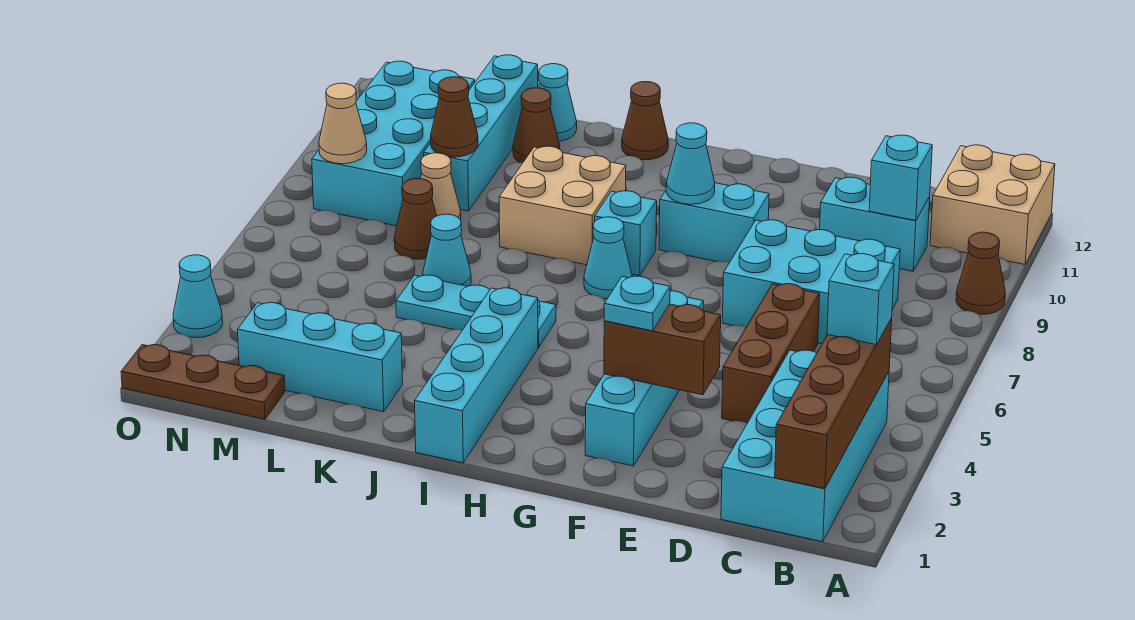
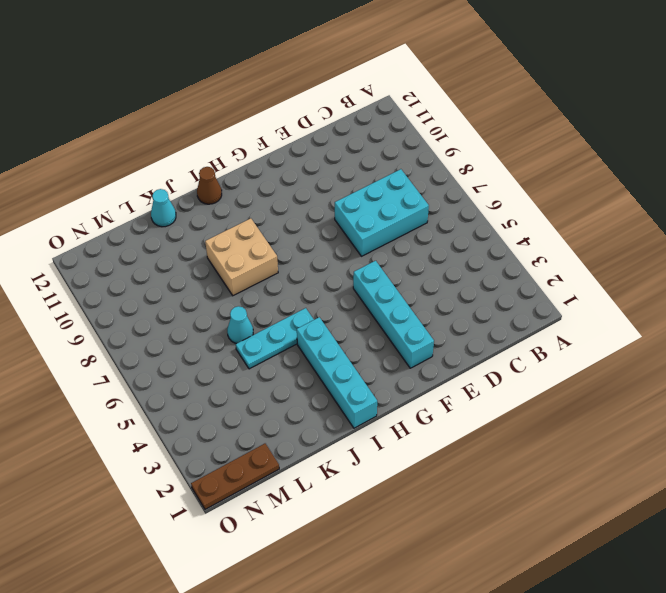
none -> brown cone A9 level 1
none -> tan brick A11:B12 level 1
none -> cyan brick B1:C4 level 1
none -> cyan brick C10:D10 level 1

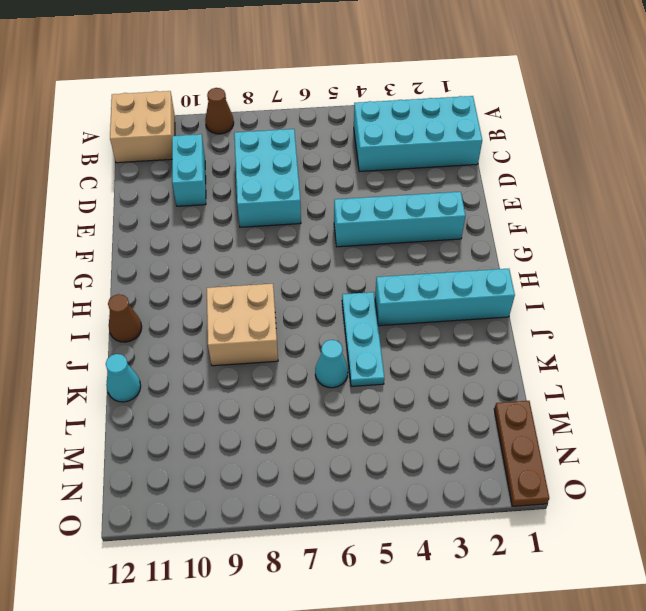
none -> brown brick D4:D6 level 1
none -> cyan brick F9:G9 level 1
none -> cyan cone H7 level 1
none -> cyan brick H8 level 1

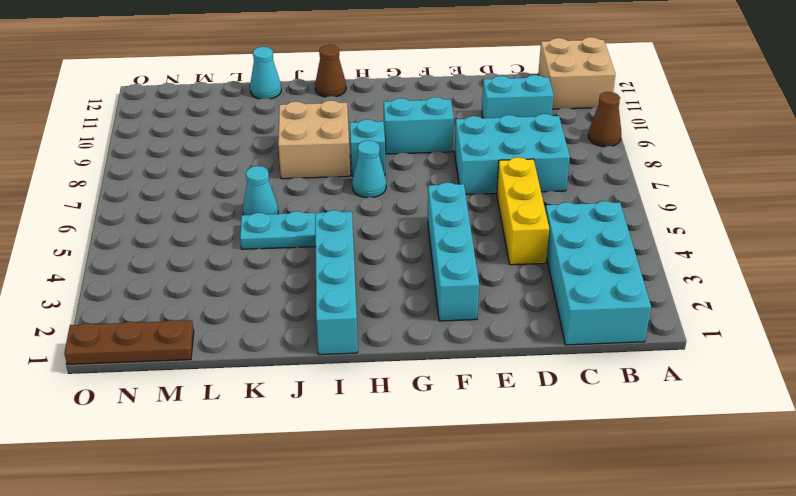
yellow brick D4:D6 level 1 -> brown brick D4:D6 level 1
none -> cyan brick K2:M2 level 1
none -> brown cone K11 level 1
none -> brown cone L7 level 1
none -> tan cone L8 level 1

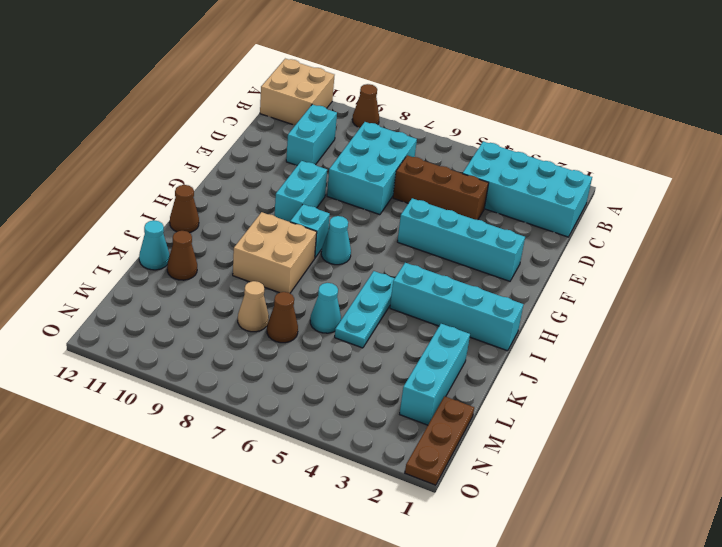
none -> cyan brick L9:L12 level 1
none -> cyan brick M8:N11 level 1
none -> cyan cone O3 level 1
none -> brown brick B1:B4 level 2

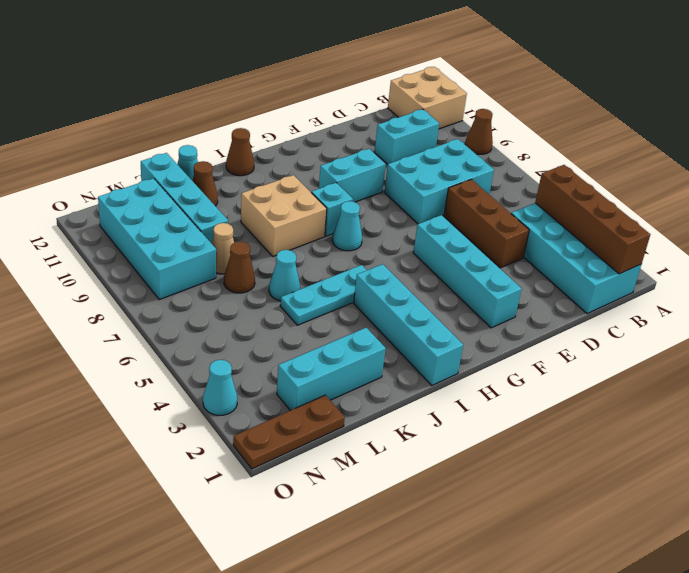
none -> cyan brick C10 level 2
none -> brown brick E3:F3 level 2
none -> cyan cone G9 level 2
none -> brown cone L9 level 2

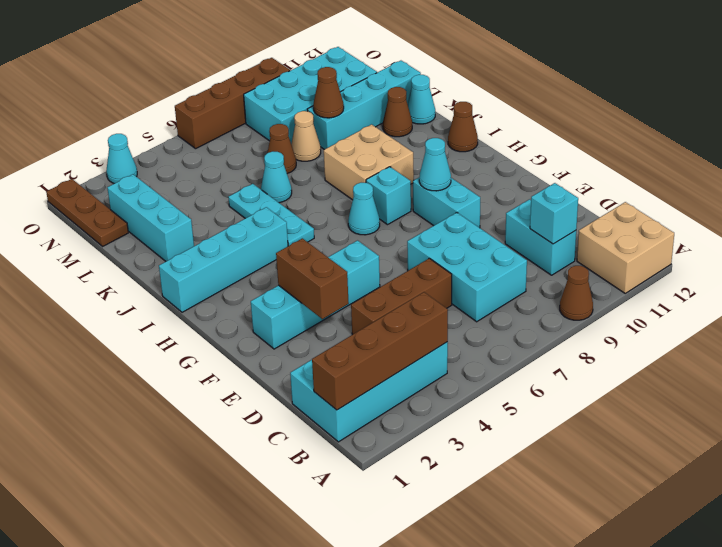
brown brick O6:O9 level 1 -> none
none -> tan cone N8 level 2
none -> cyan brick B4 level 3
none -> cyan plate F3 level 3

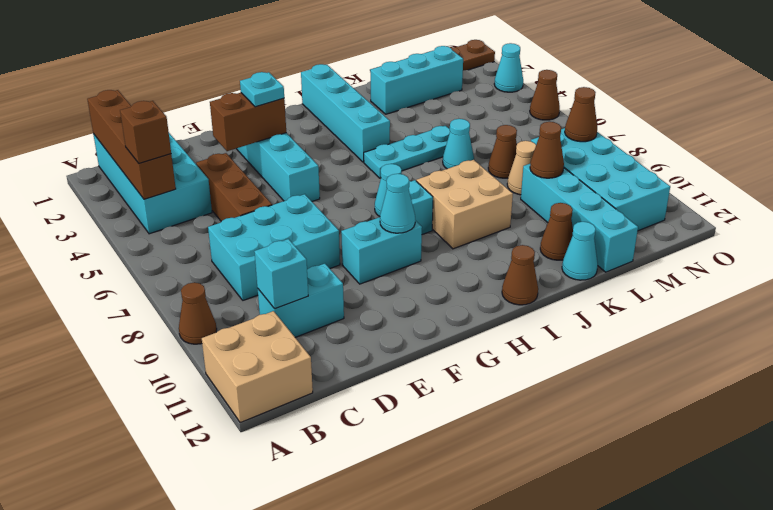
brown brick B4 level 3 -> cyan brick B4 level 3
brown cone N8 level 2 -> tan cone N8 level 2
brown cone O5 level 1 -> none

